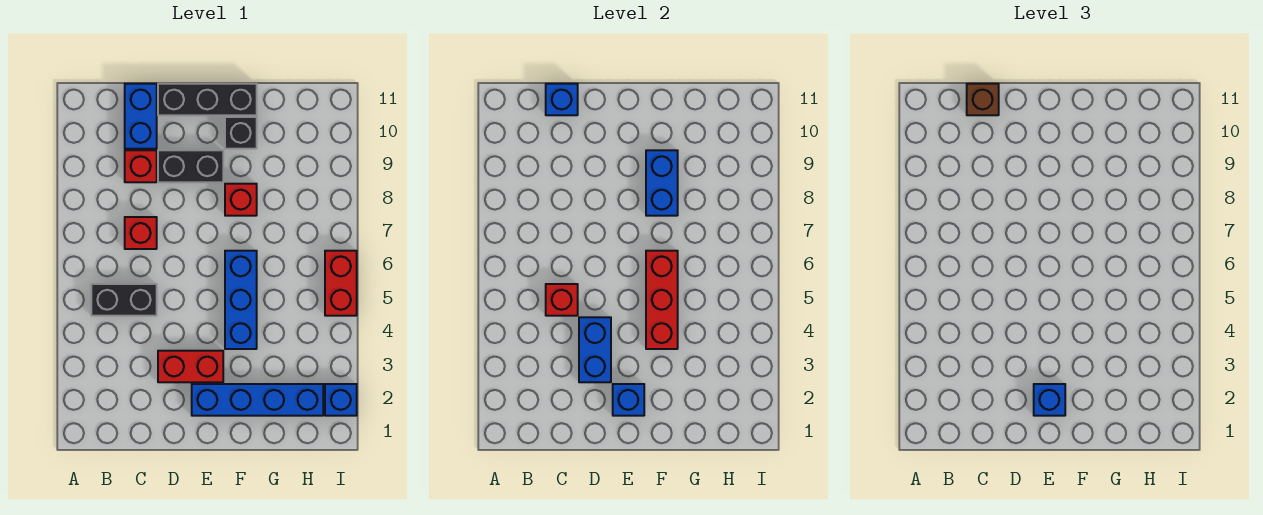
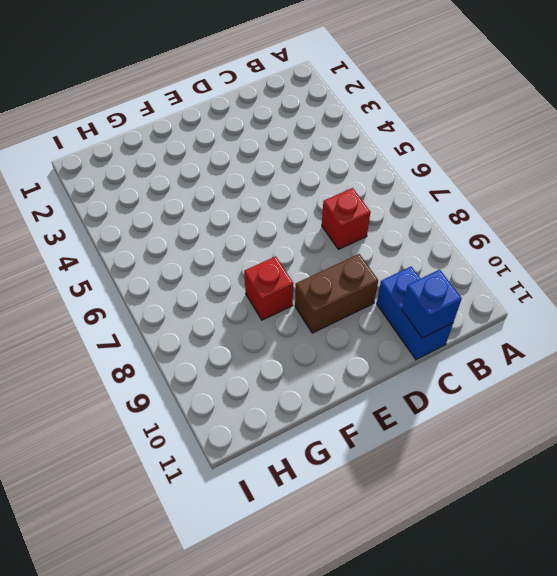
brown brick D9:E9 level 1 -> black brick D9:E9 level 1
none -> black brick B5:C5 level 1
none -> red brick C9 level 1
none -> red brick D3:E3 level 1

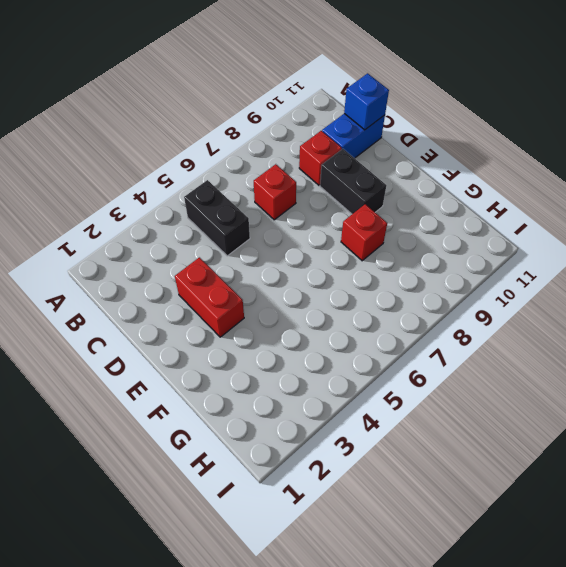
none -> black brick D11:F11 level 1
none -> blue brick E2:H2 level 1
none -> blue brick F4:F6 level 1

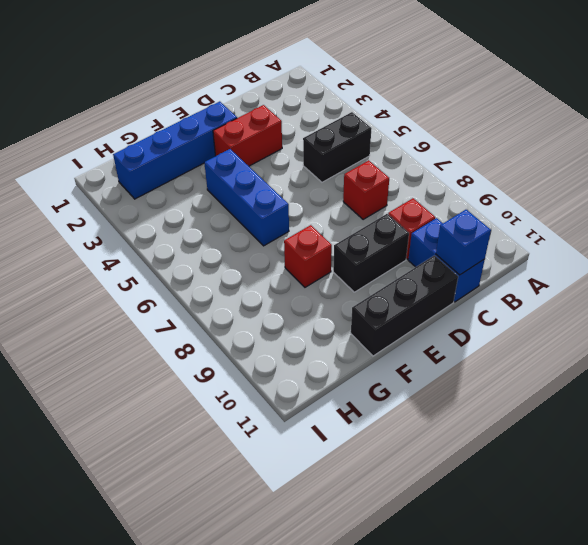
none -> black brick F10 level 1
none -> blue brick I2 level 1
none -> red brick I5:I6 level 1

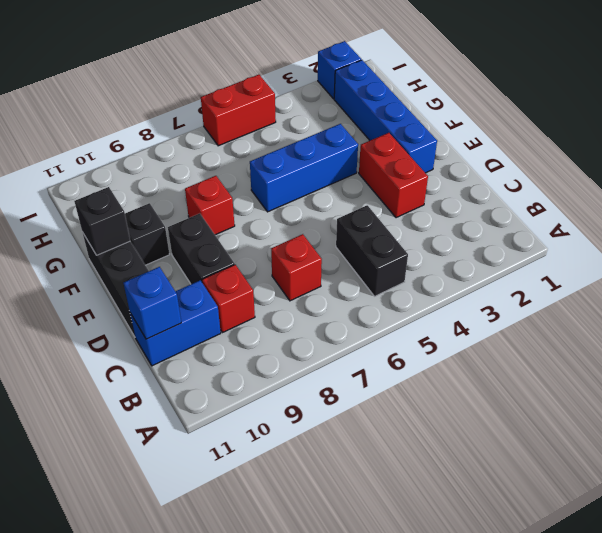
black brick F11 level 2 -> none
none -> red brick C5 level 2
none -> blue brick D3:D4 level 2
none -> blue brick E2 level 2

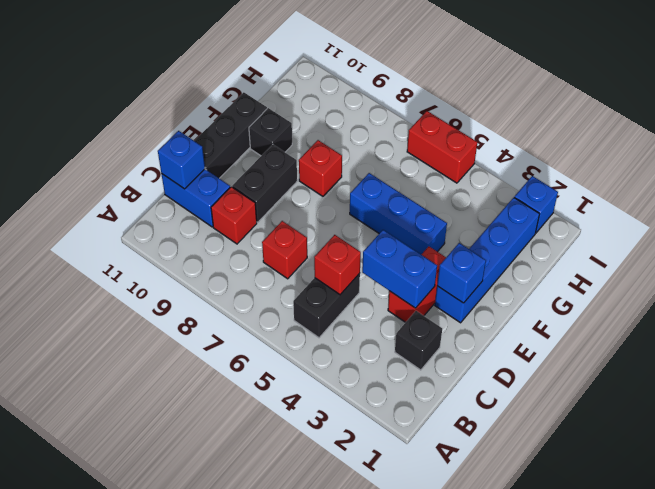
black brick C2 level 1 -> none
none -> red brick F4:F6 level 2
none -> blue brick F8:F9 level 2
none -> brown brick C11 level 3

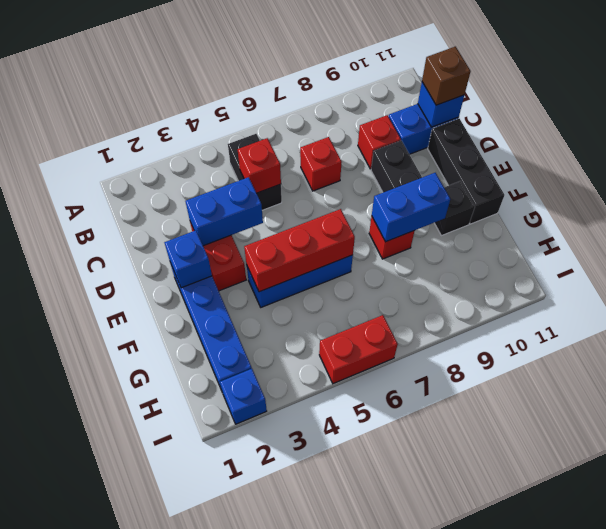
none -> blue brick E2 level 3

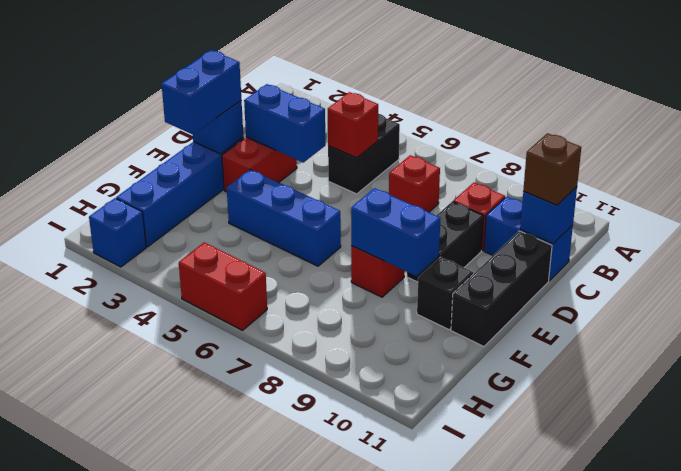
blue brick E2:F2 level 3 -> blue brick E2 level 3
none -> red brick F4:F6 level 2

